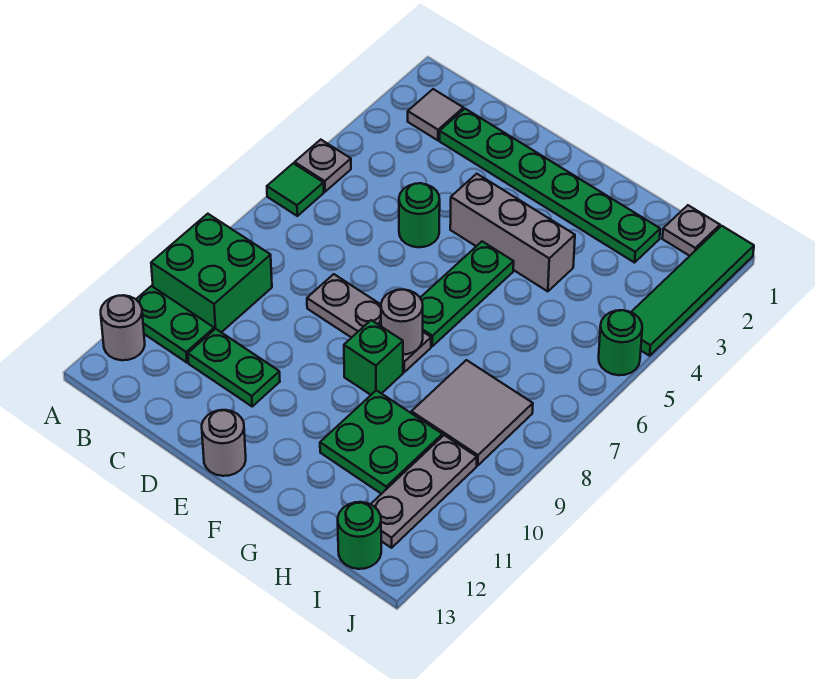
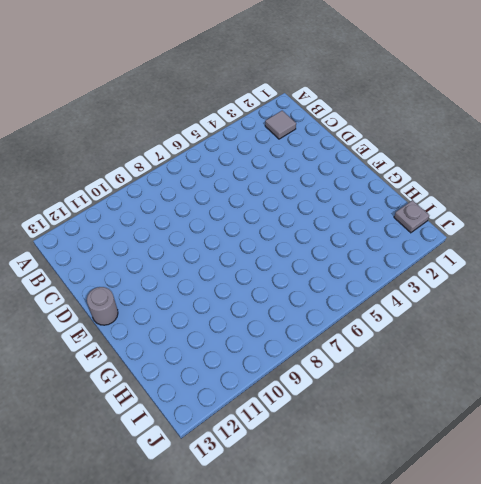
none -> grey plate A5 level 1
none -> green tile A6 level 1
none -> green brick A9:B10 level 1

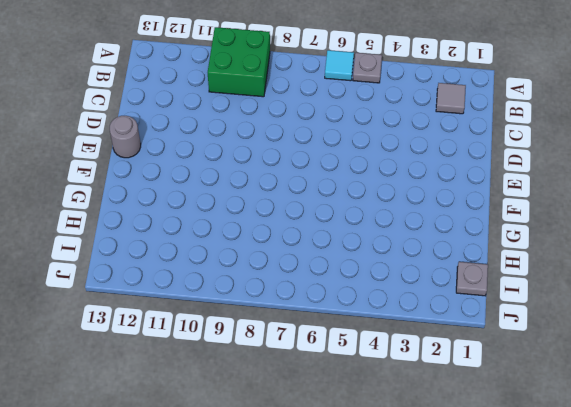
cyan tile A6 level 1 -> green tile A6 level 1
none -> green plate A11:B11 level 1
none -> grey round brick A12 level 1
none -> green plate C2:H2 level 1

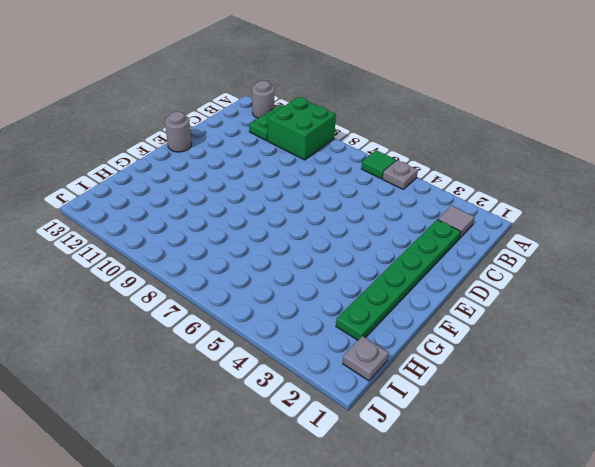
none -> green plate C11:D11 level 1
none -> green round brick D5 level 1
none -> grey plate D8:F8 level 1

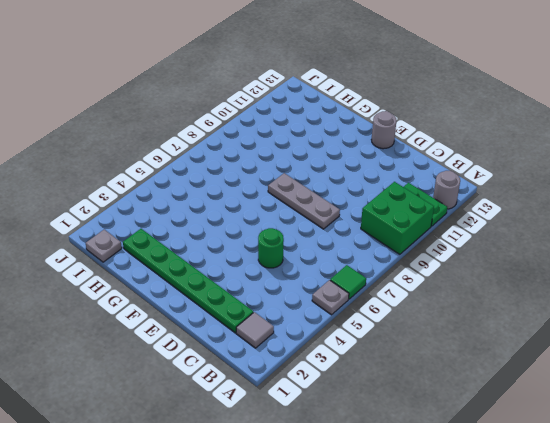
none -> green plate C11:D11 level 1
none -> grey brick E4:G4 level 1
none -> green plate F5:F7 level 1

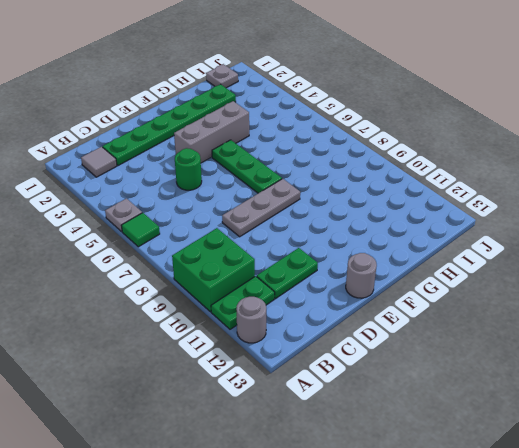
none -> green brick F9 level 1
none -> green plate G10:H11 level 1
none -> grey tile H8:I9 level 1

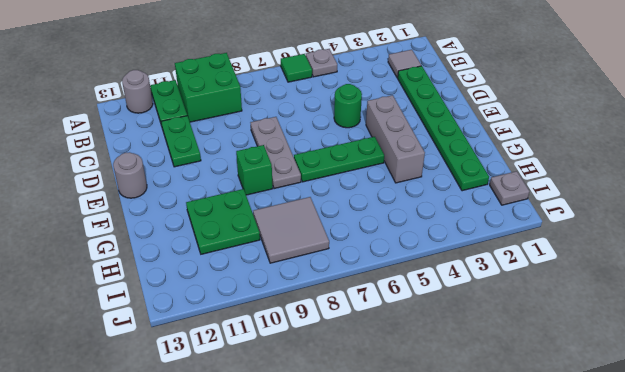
none -> grey plate I10:I12 level 1
none -> green round brick I13 level 1
none -> green tile J1:J4 level 1

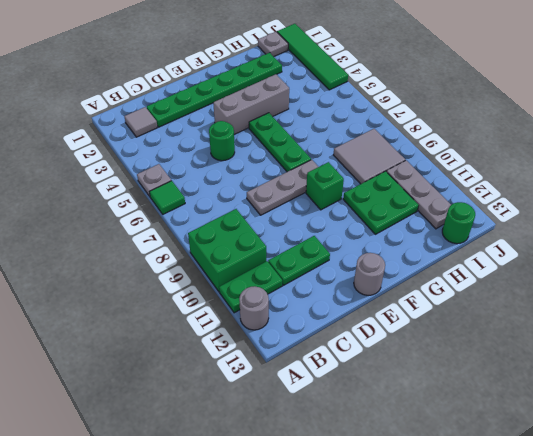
none -> green round brick J5 level 1
none -> grey round brick F8 level 2

